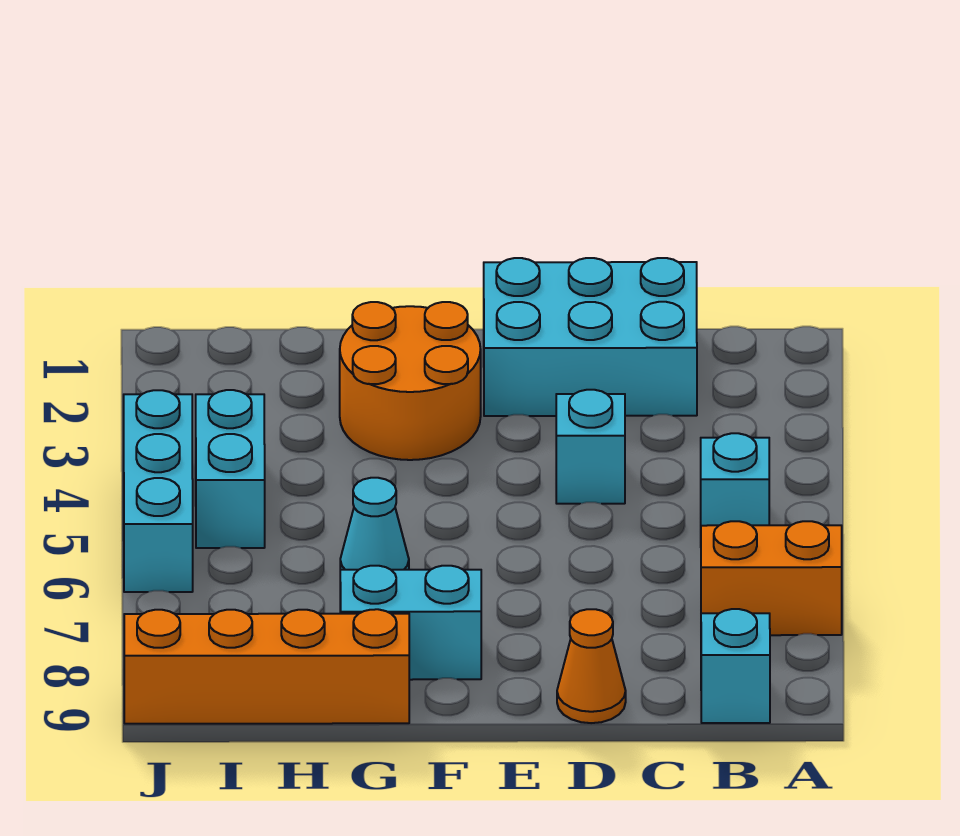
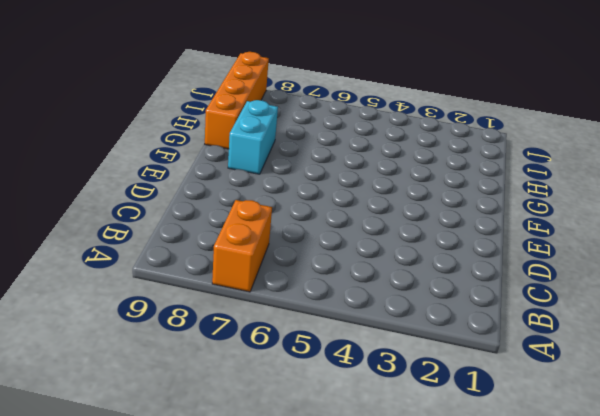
none -> cyan brick B5 level 1
none -> cyan brick B9 level 1
none -> cyan brick C1:E2 level 1

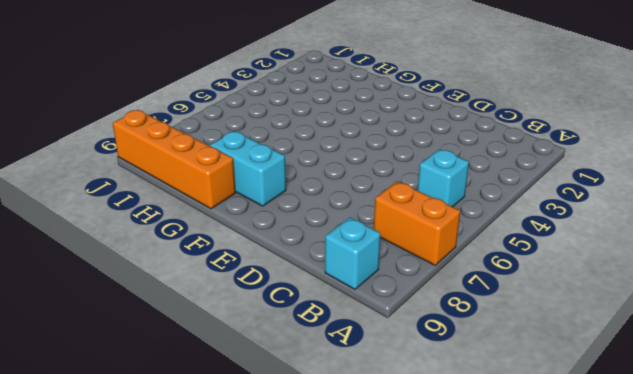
none -> cyan brick C1:E2 level 1
none -> cyan brick D4 level 1
none -> orange cone D9 level 1

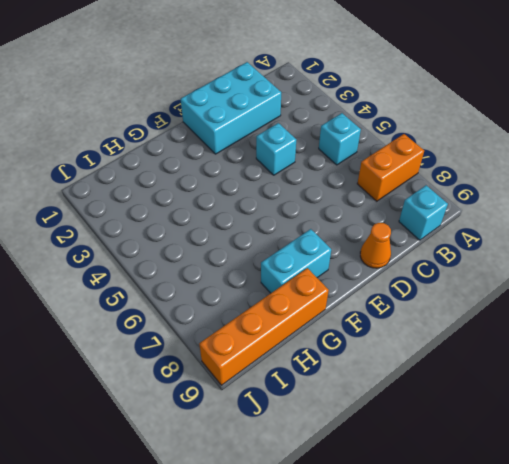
none -> orange round brick F2:G3 level 1
none -> cyan cone G6 level 1
none -> cyan brick I4:I5 level 1

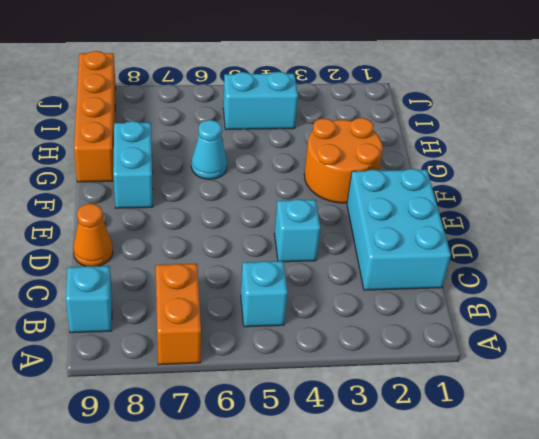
none -> cyan brick J4:J6 level 1

